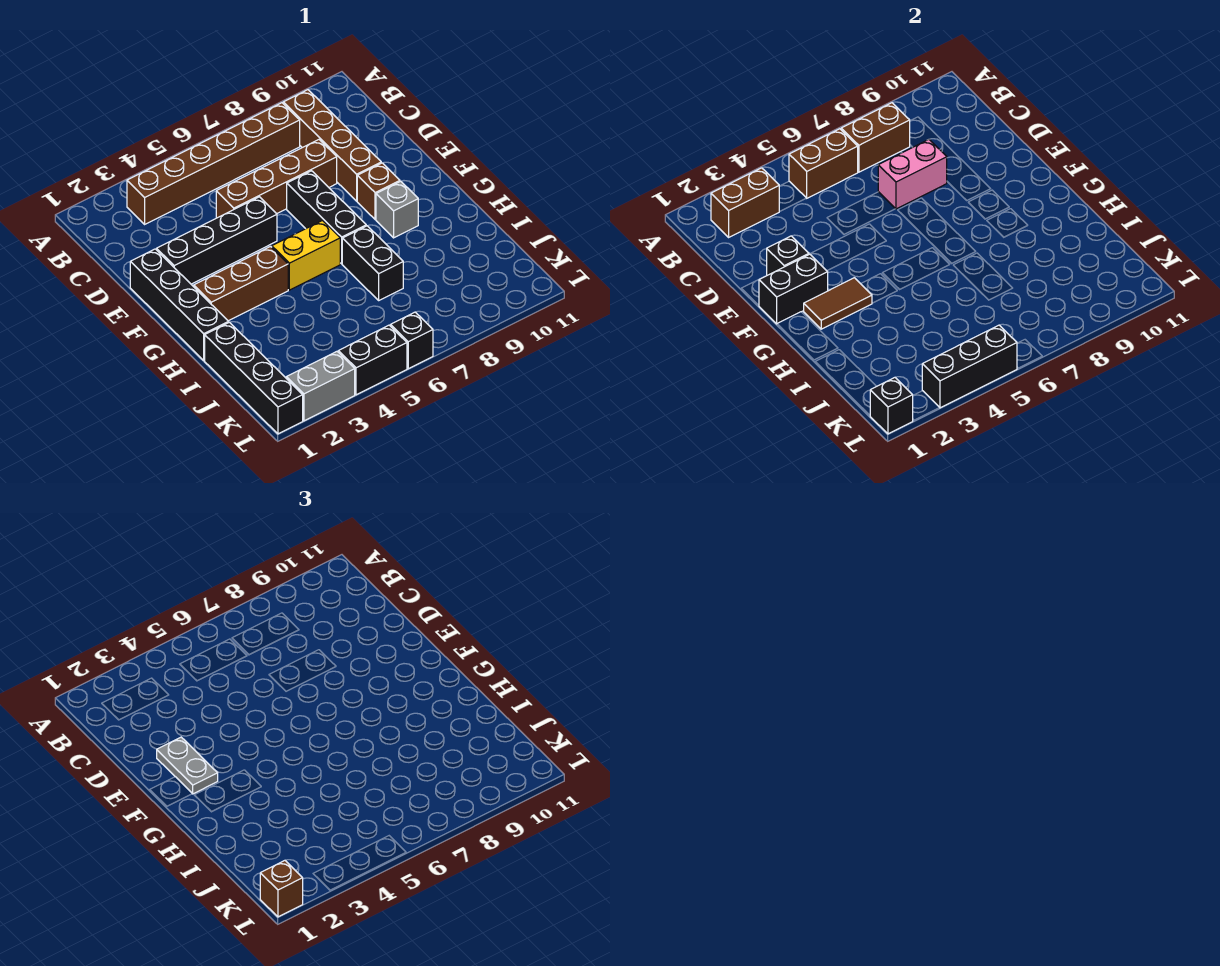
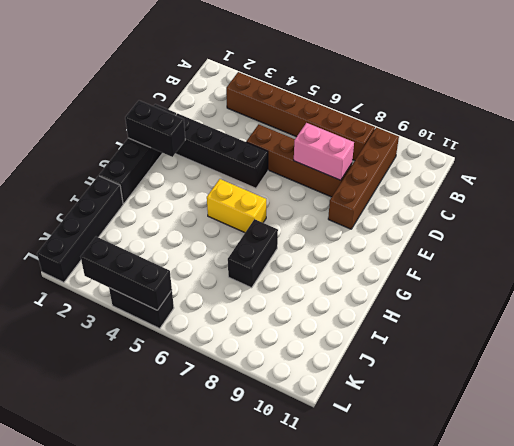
none -> black brick E7:G7 level 1
none -> brown brick F9 level 1
none -> brown brick G2:G4 level 1

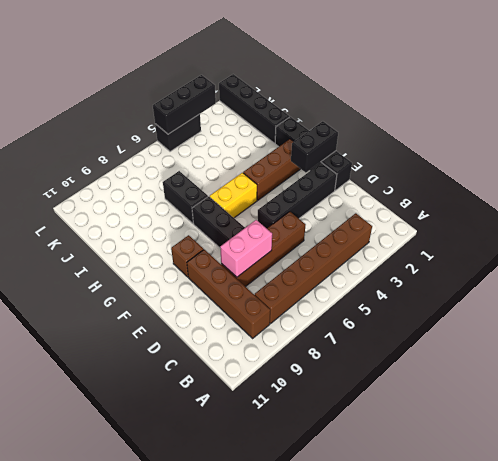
none -> grey brick G9 level 1
none -> grey brick L2:L3 level 1
none -> black brick L6 level 1

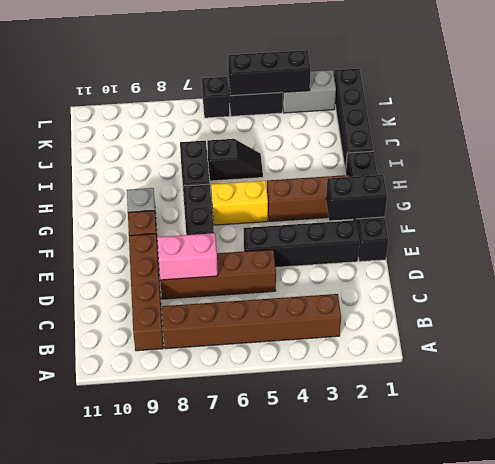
black slope I5:I6 level 1 top 6 -> none
none -> brown brick B2:B3 level 2
none -> brown brick B5:B6 level 2
none -> brown brick B7:B8 level 2

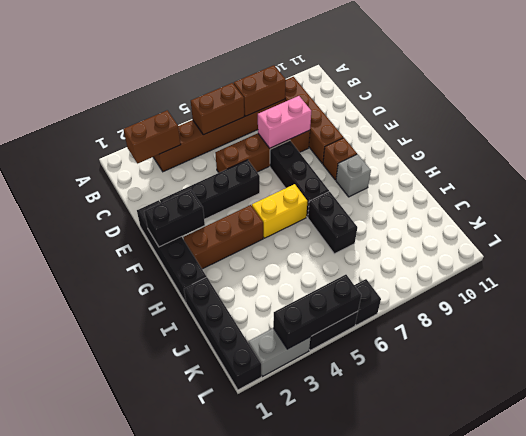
none -> black brick E2 level 2
none -> brown tile G2:G3 level 2
none -> black brick L1 level 2

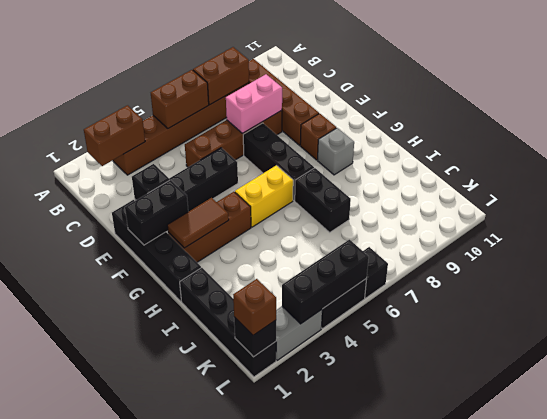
none -> grey plate E2:F2 level 3

